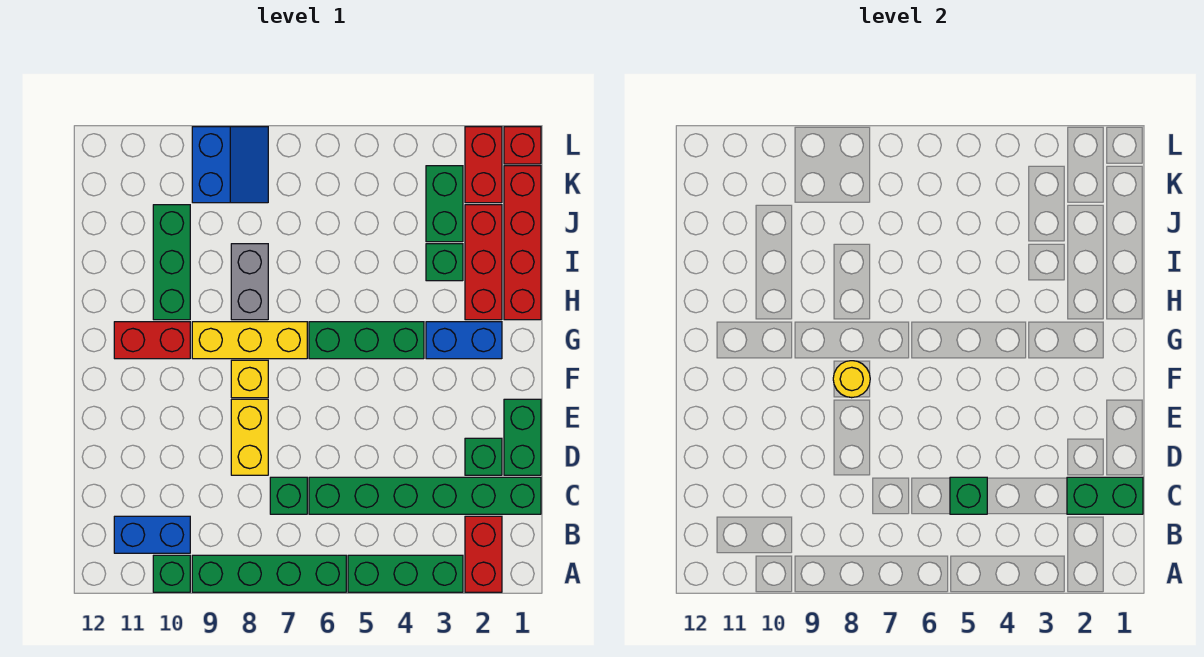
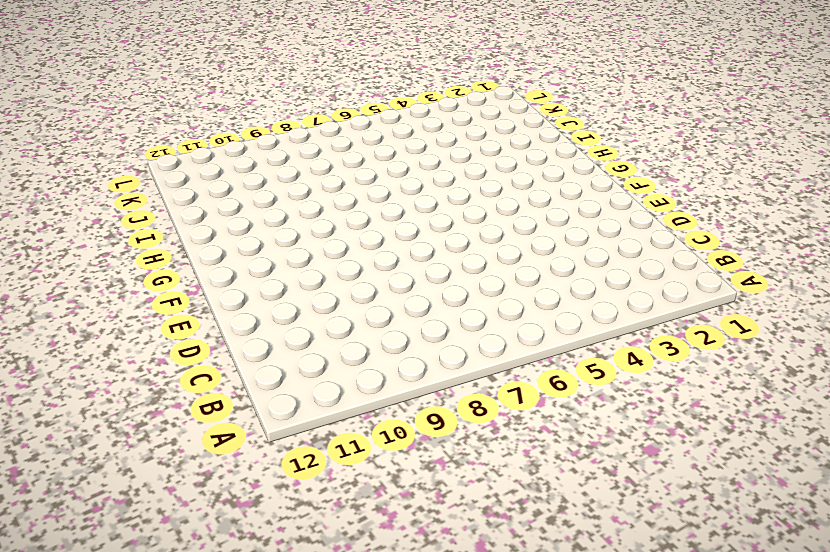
none -> red brick A2:B2 level 1
none -> green brick A3:A5 level 1
none -> green brick A6:A9 level 1

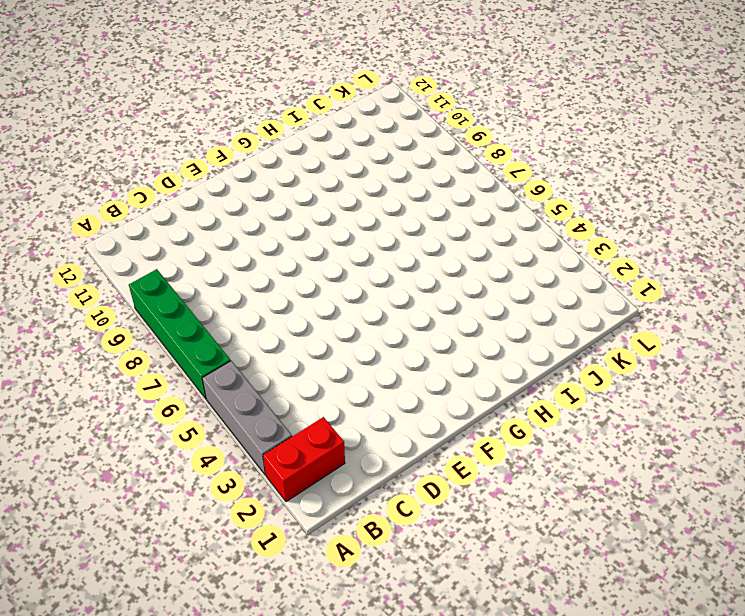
grey brick A3:A5 level 1 -> green brick A3:A5 level 1
none -> green brick A10 level 1
none -> blue brick B10:B11 level 1
none -> green brick C1:C6 level 1

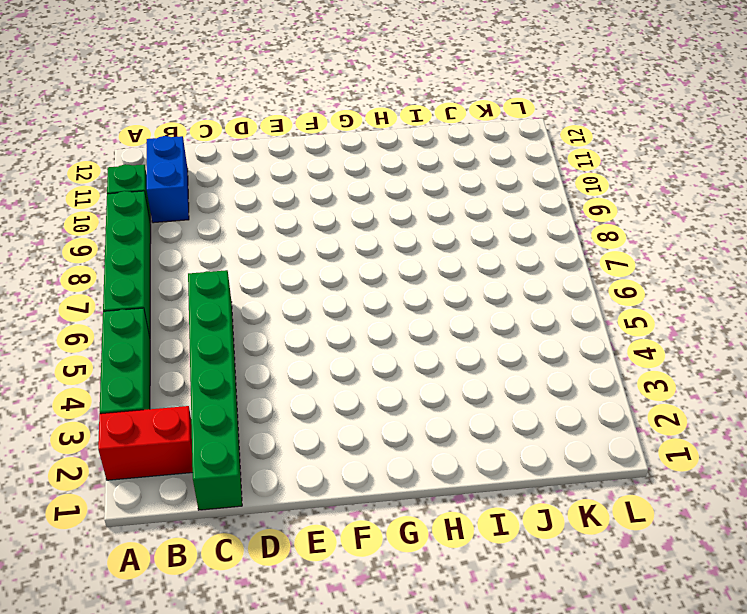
none -> green brick C7 level 1
none -> green brick D1:E1 level 1
none -> green brick D2 level 1

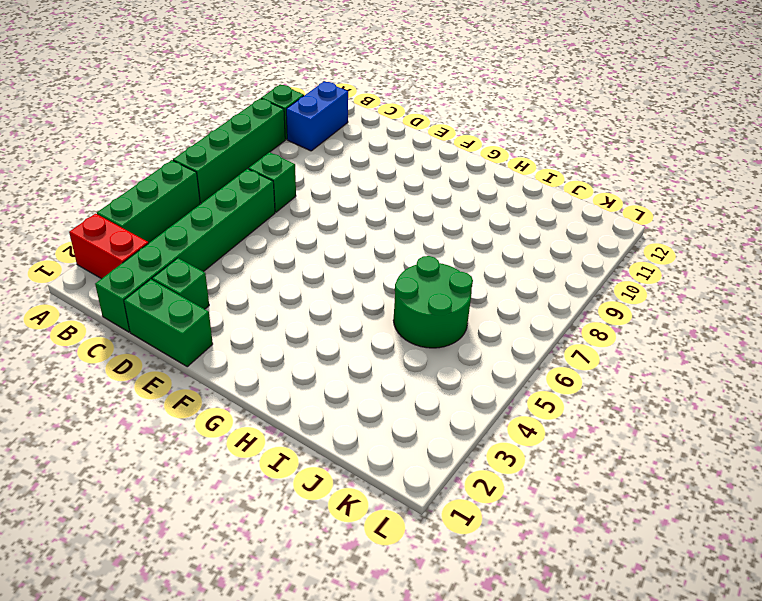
green round brick I5:J6 level 1 -> none
none -> yellow brick D8:E8 level 1
none -> yellow brick F8 level 1
none -> blue brick G2:G3 level 1

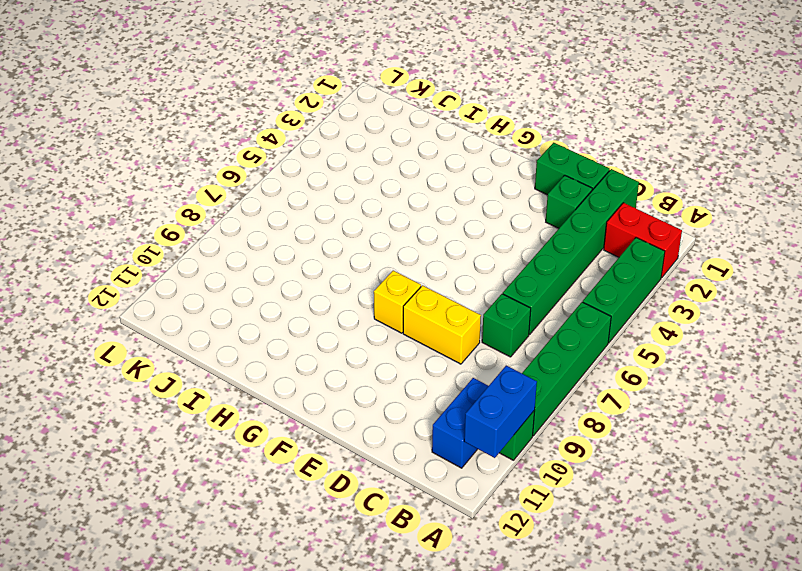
blue brick A10:A11 level 2 -> blue brick G2:G3 level 1
none -> green brick G4:G6 level 1
none -> yellow brick G7:G9 level 1
none -> red brick G10:G11 level 1

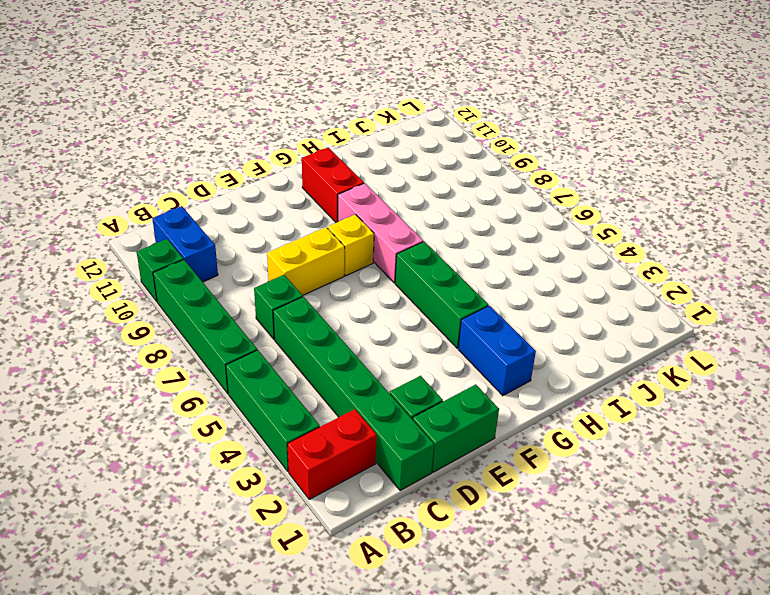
pink brick G7:G9 level 1 -> yellow brick G7:G9 level 1
none -> red brick H1:K1 level 1
none -> red brick H2:J2 level 1
none -> grey brick H8:I8 level 1

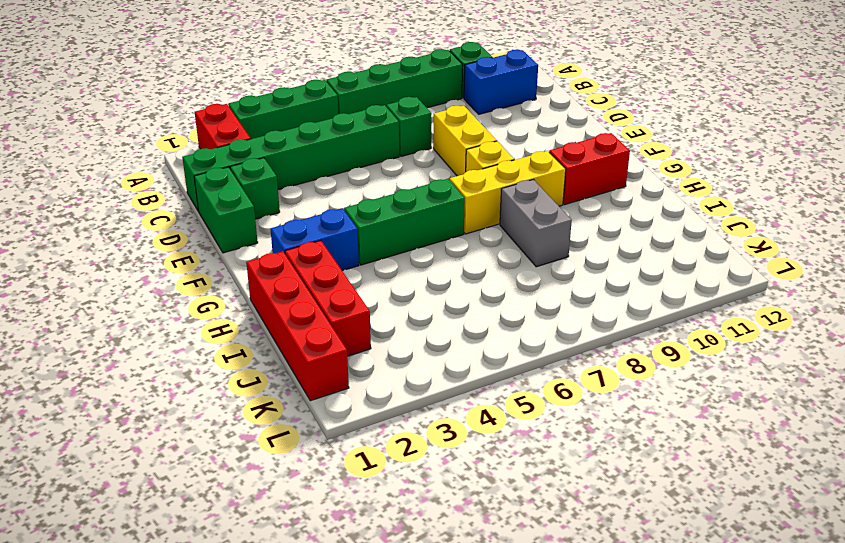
none -> green brick H10:J10 level 1
none -> green brick I3 level 1
none -> green brick J3:K3 level 1

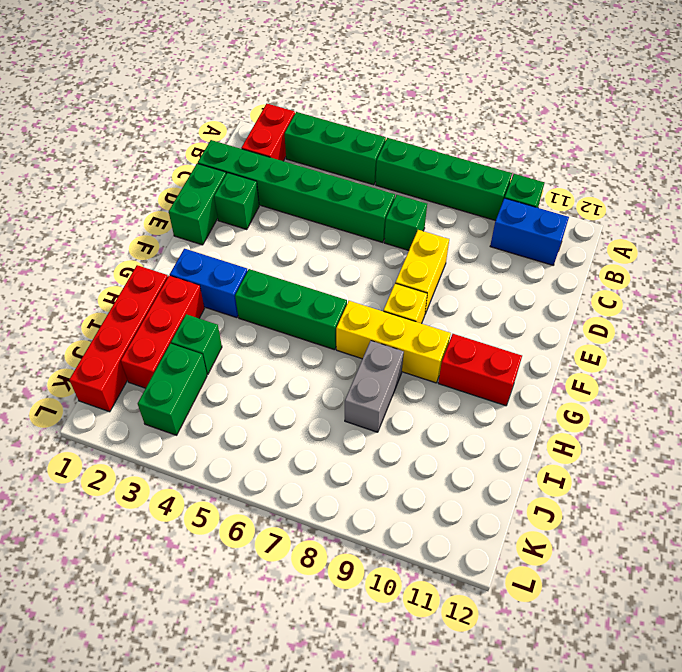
none -> green brick H10:J10 level 1
none -> red brick K2:L2 level 1
none -> blue slope K8:L9 level 1 top 9

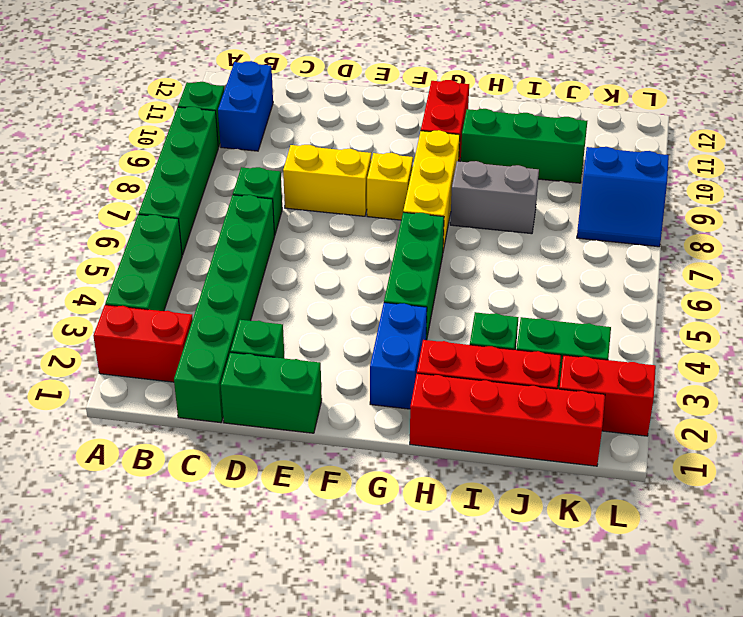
none -> red brick L1 level 1
none -> green brick C1:C2 level 2
none -> green brick C5 level 2

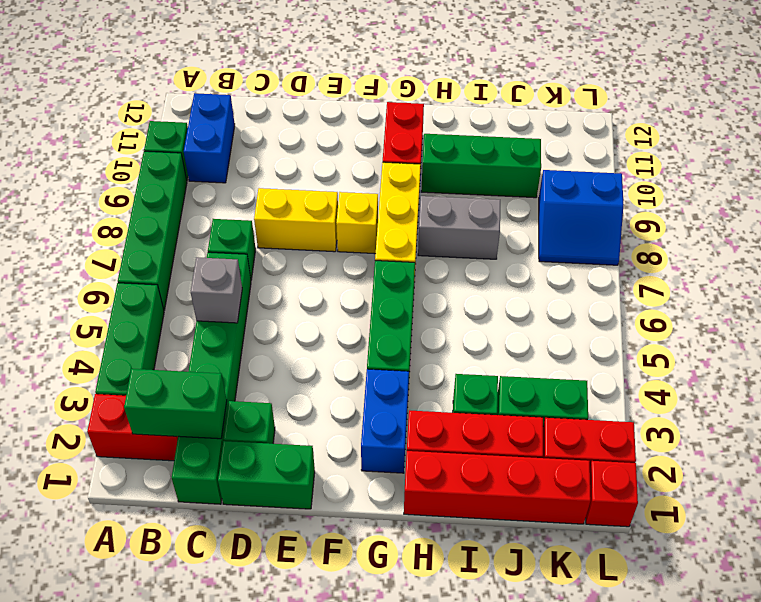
green brick B2:C2 level 2 -> green brick C1:C2 level 2
grey brick C5 level 2 -> green brick C5 level 2
none -> yellow round brick F8 level 2

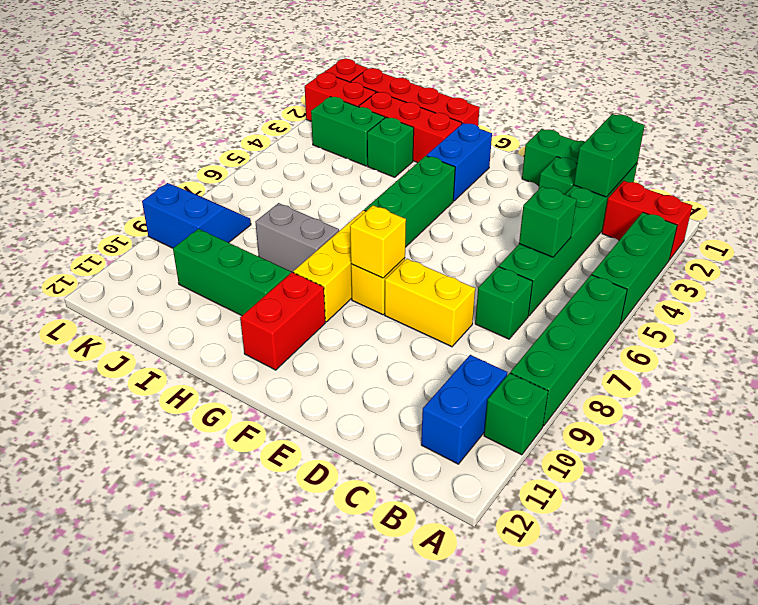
yellow brick F8 level 2 -> yellow round brick F8 level 2

